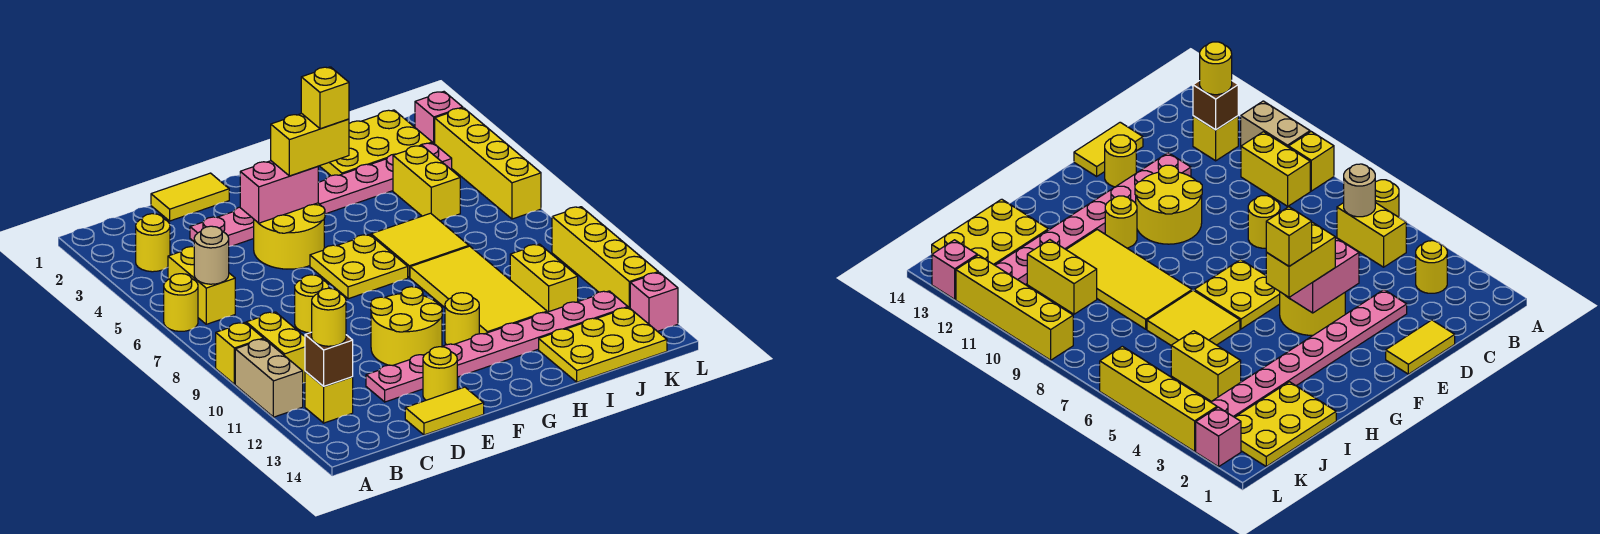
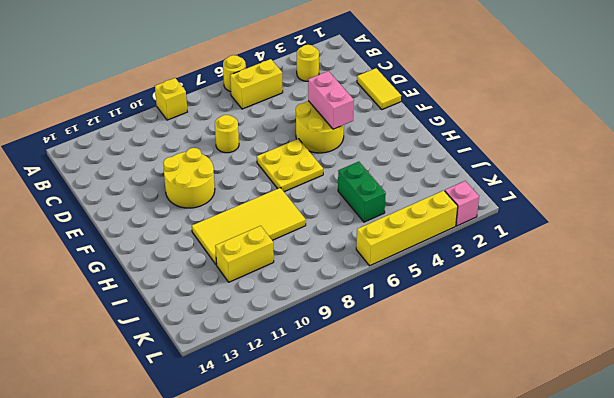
green brick I5:J5 level 1 -> yellow brick J4:J5 level 1
none -> tan brick A10:A11 level 1
none -> yellow brick B9:B10 level 1
none -> yellow brick B12 level 1
none -> pink plate D3:K3 level 1

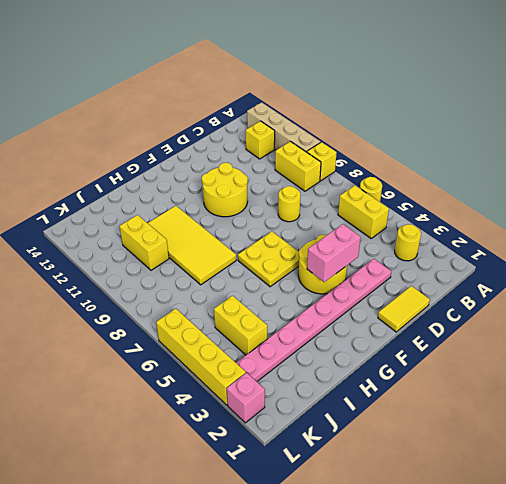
tan brick A10:A13 level 1 -> tan brick A10:A11 level 1
none -> pink plate D12:K12 level 1
none -> yellow tile D14:E14 level 1
none -> yellow round brick E13 level 1
none -> yellow round brick G11 level 1

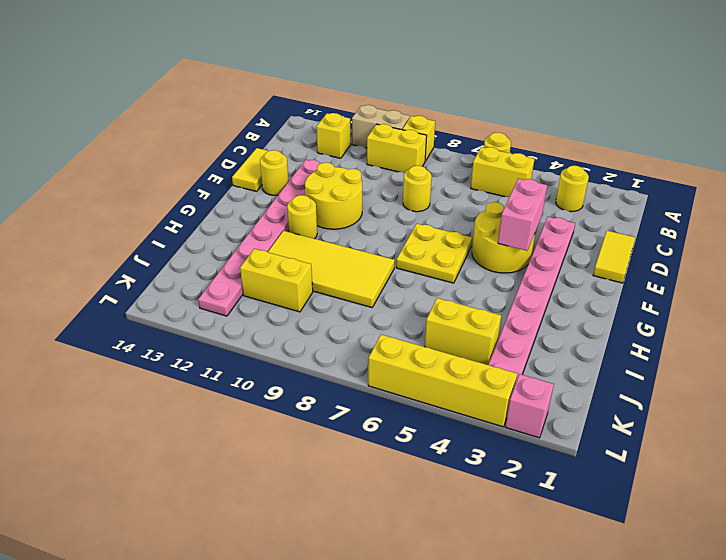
none -> yellow tile H6:I7 level 1
none -> yellow plate I1:K2 level 1
none -> yellow plate I13:K14 level 1
none -> yellow brick L9:L12 level 1

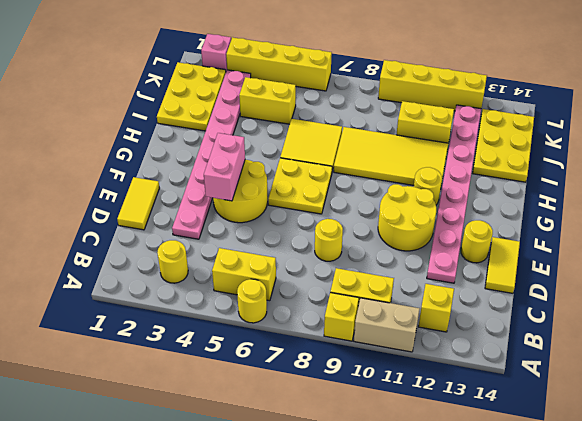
none -> pink brick L13 level 1
none -> tan round brick B6 level 2
none -> brown brick B12 level 2
none -> yellow round brick B12 level 3

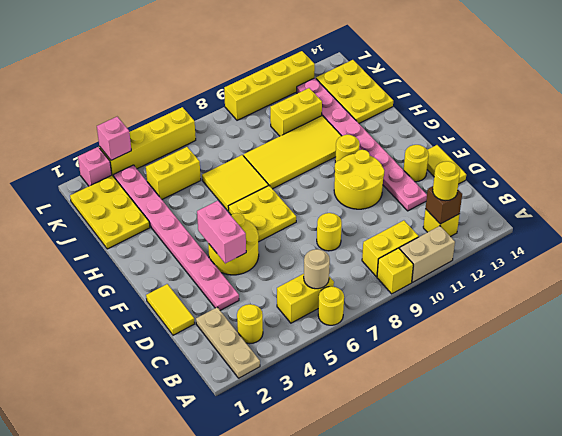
tan plate A2:C2 level 1 -> none
pink brick L3 level 2 -> pink brick L13 level 1
none -> yellow brick F4:G4 level 3
none -> yellow brick G4 level 4

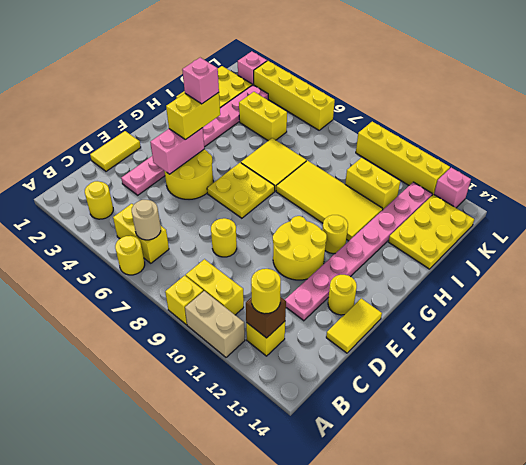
pink brick G4 level 4 -> yellow brick G4 level 4

